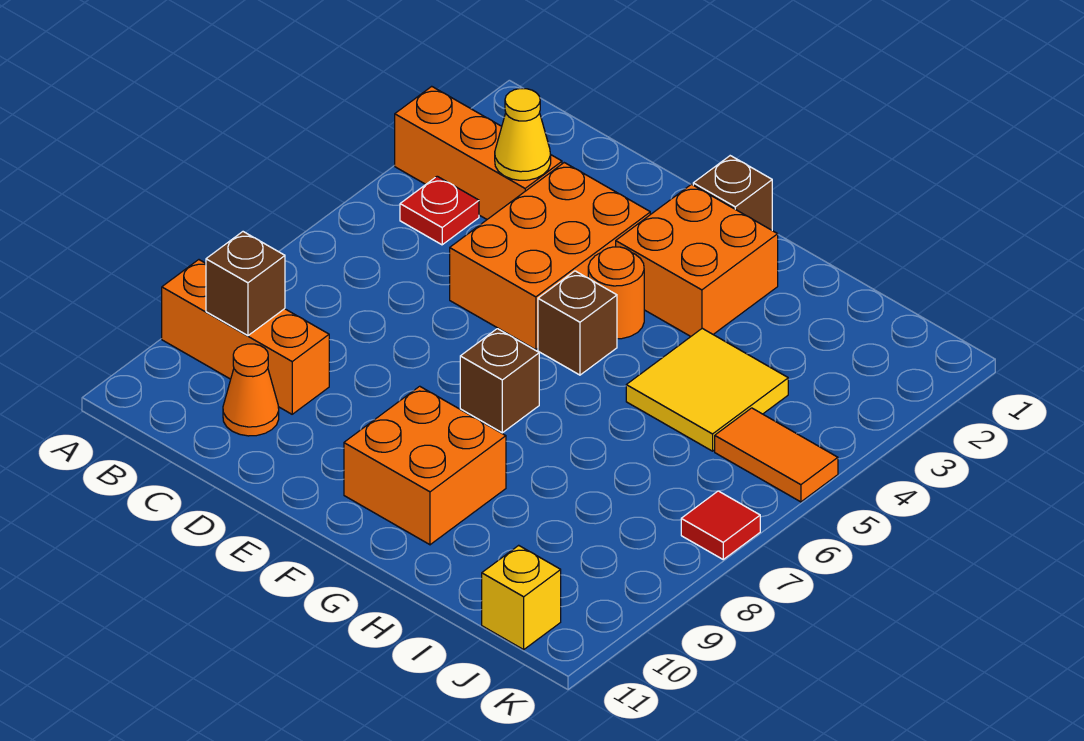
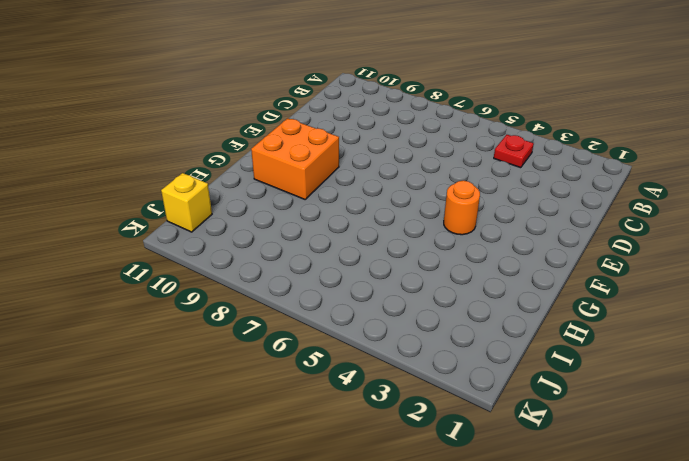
none -> orange brick A3:C3 level 1
none -> orange brick A9:C9 level 1
none -> orange cone C10 level 1

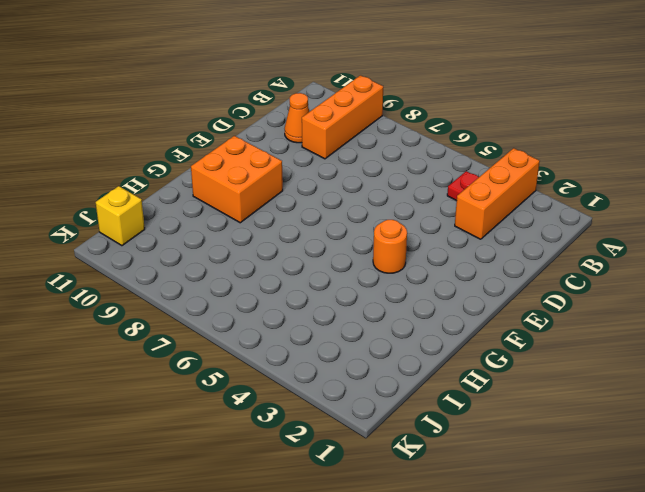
none -> orange brick D3:E5 level 1
none -> brown brick F1 level 1
none -> orange brick F2:G3 level 1

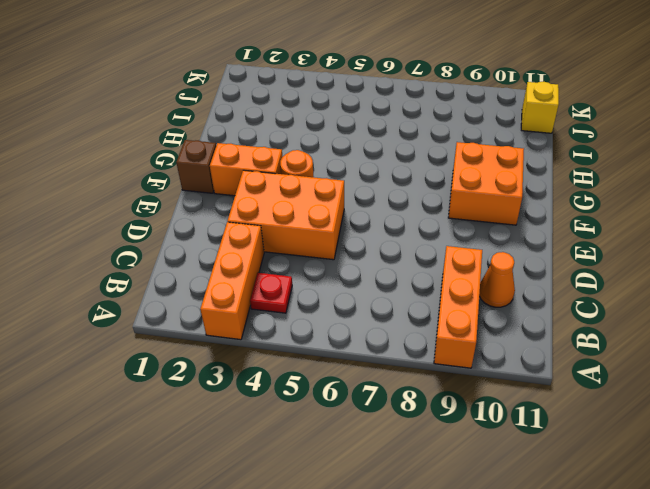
orange brick F2:F3 level 1 -> orange brick F2:G3 level 1
none -> brown brick F5 level 1
none -> brown brick F7 level 1
none -> yellow tile H4:I5 level 1

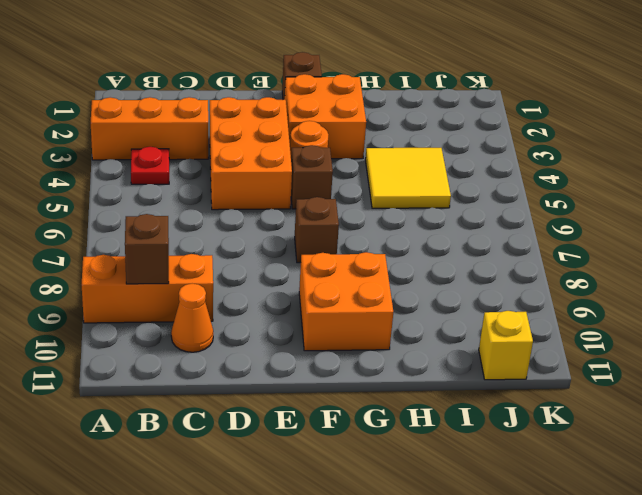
none -> orange tile J5:K5 level 1
none -> red tile K7 level 1
none -> yellow cone C3 level 2

